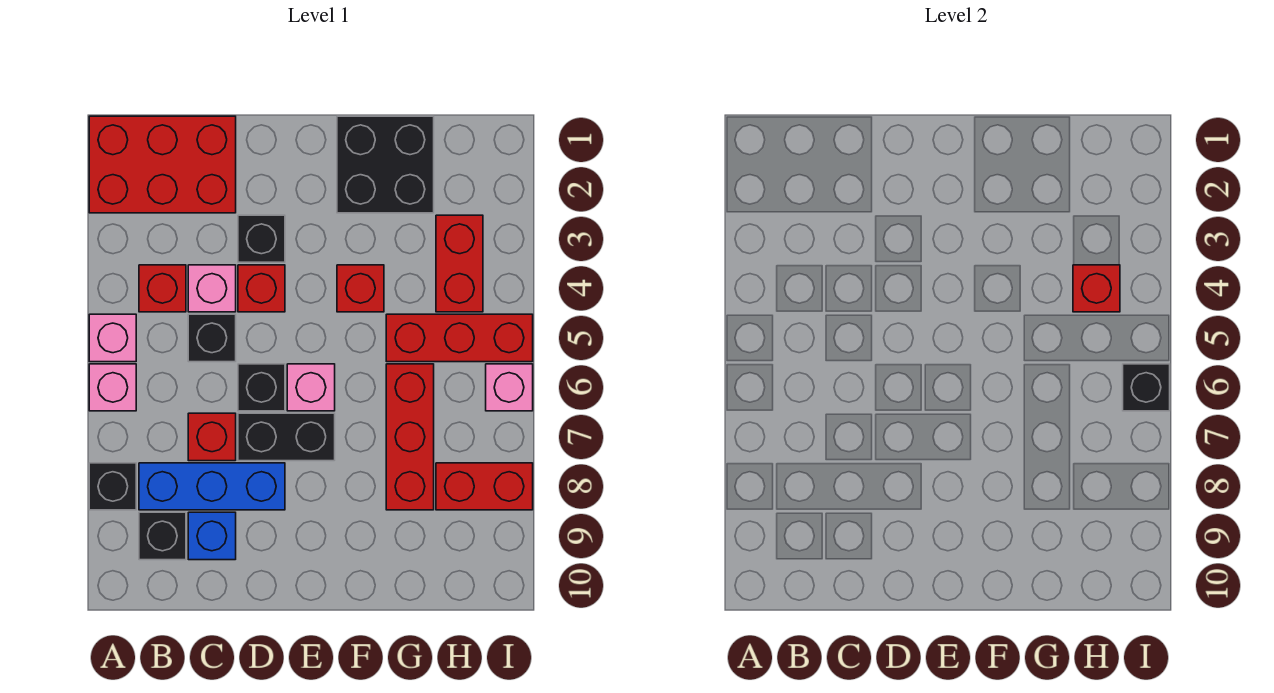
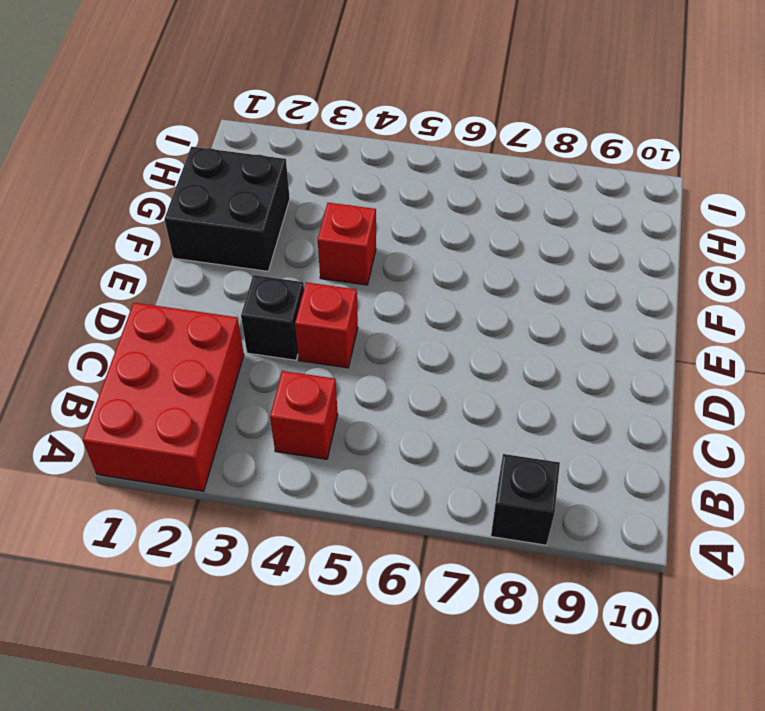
none -> pink brick A5 level 1
none -> pink brick A6 level 1
none -> blue brick B8:D8 level 1

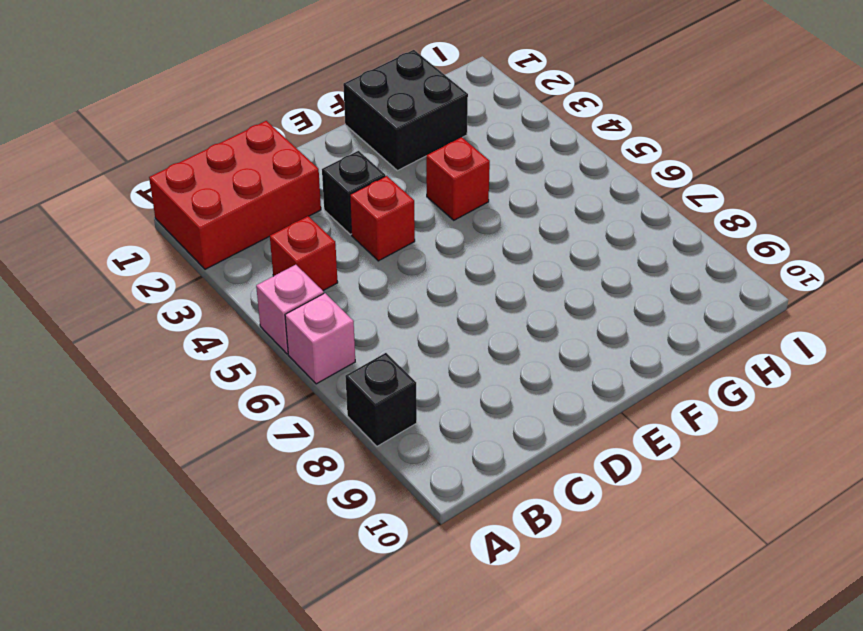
none -> blue brick B8:D8 level 1
none -> black brick B9 level 1
none -> pink brick C4 level 1

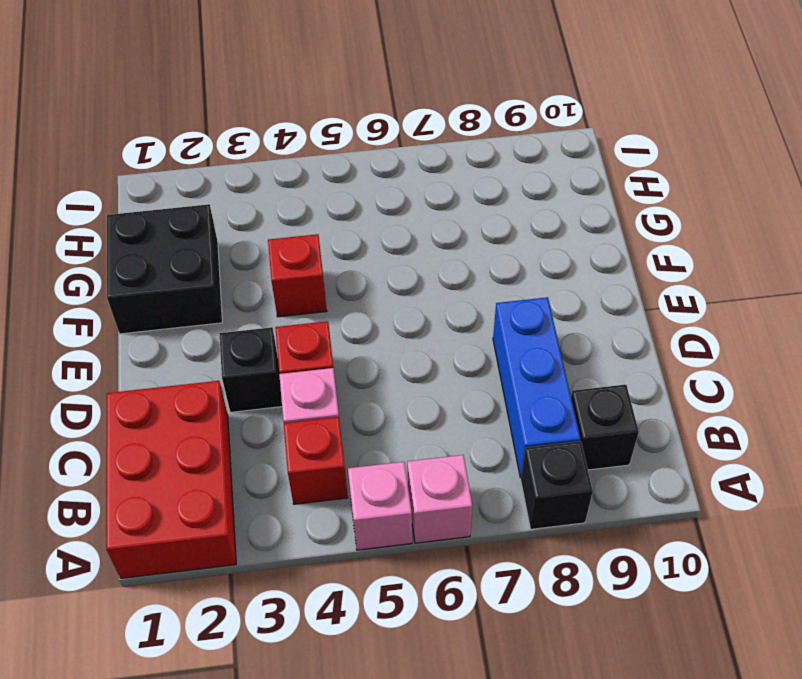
none -> black brick C5 level 1
none -> red brick C7 level 1
none -> blue brick C9 level 1

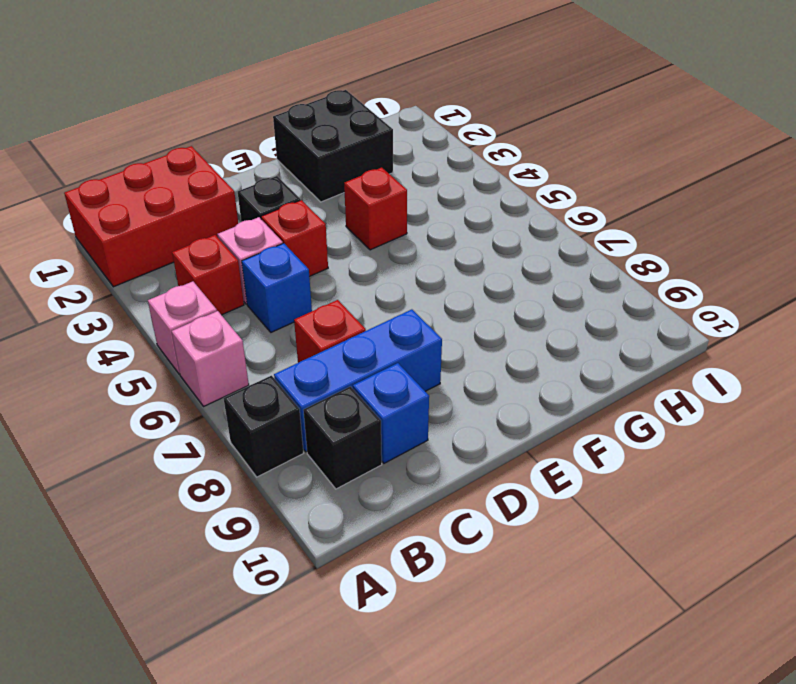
blue brick C5 level 1 -> black brick C5 level 1
none -> black brick D6 level 1
none -> black brick D7:E7 level 1
none -> pink brick E6 level 1

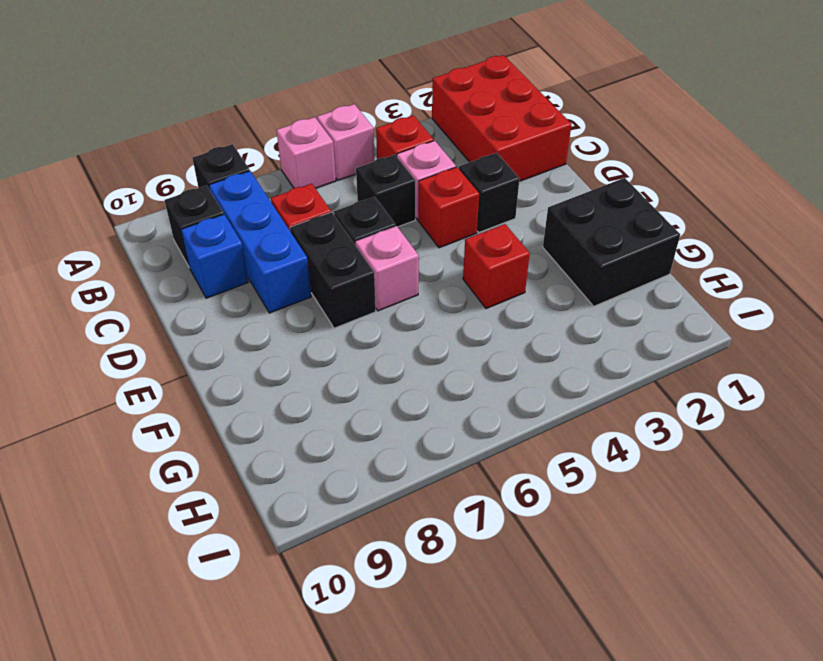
none -> red brick G5:I5 level 1
none -> red brick G6:G8 level 1
none -> red brick H3:H4 level 1

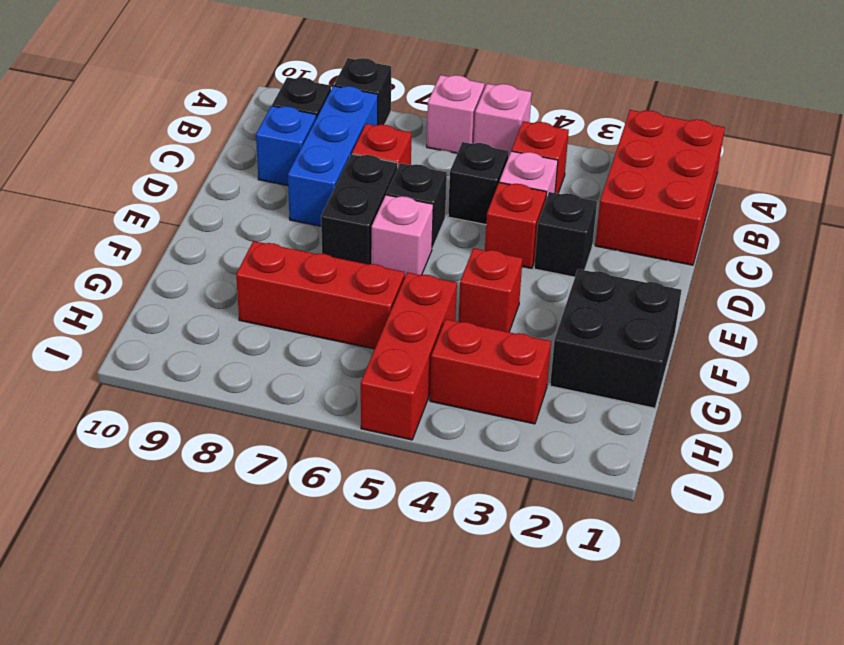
none -> red brick H8:I8 level 1
none -> pink brick I6 level 1
none -> red brick H4 level 2

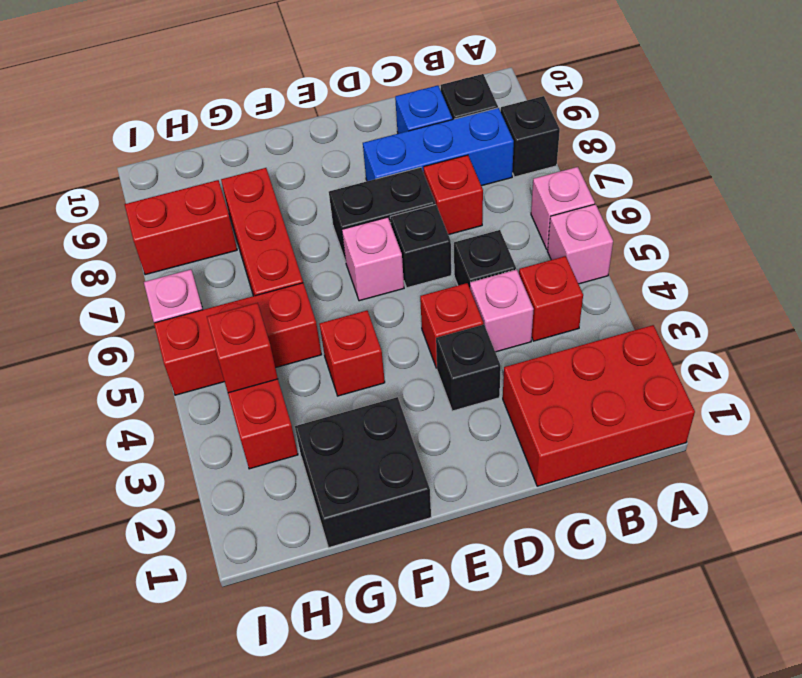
none -> black brick I6 level 2

